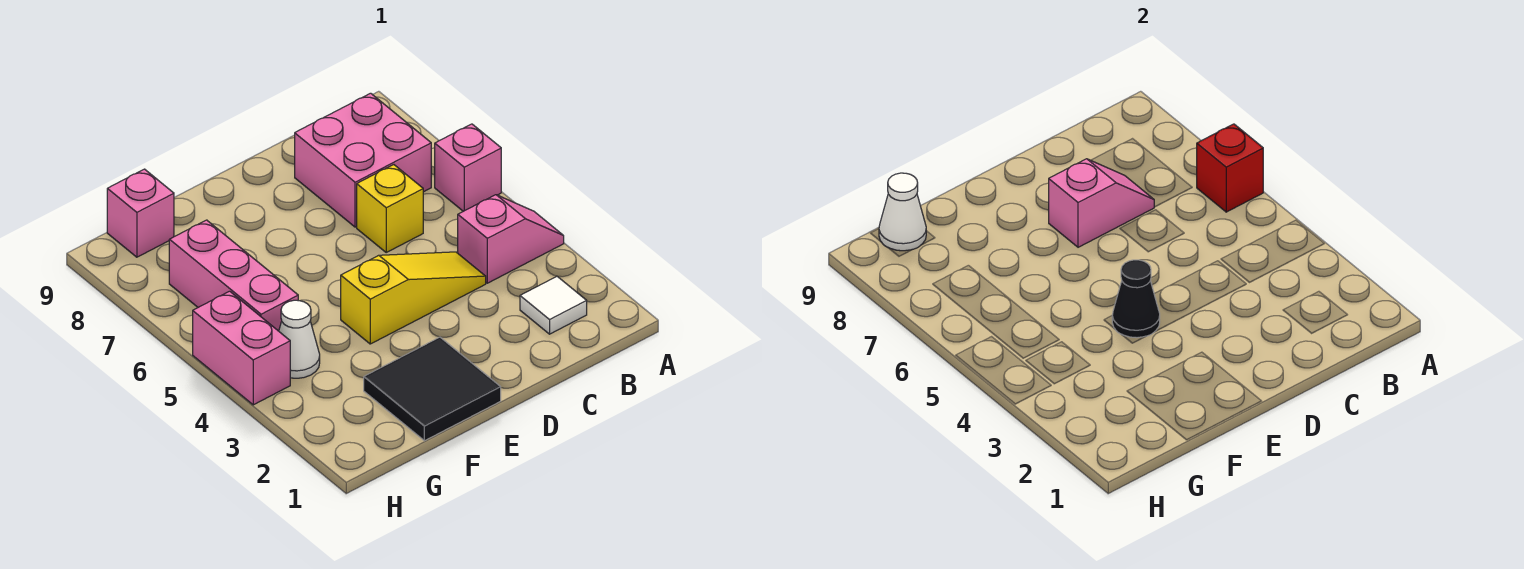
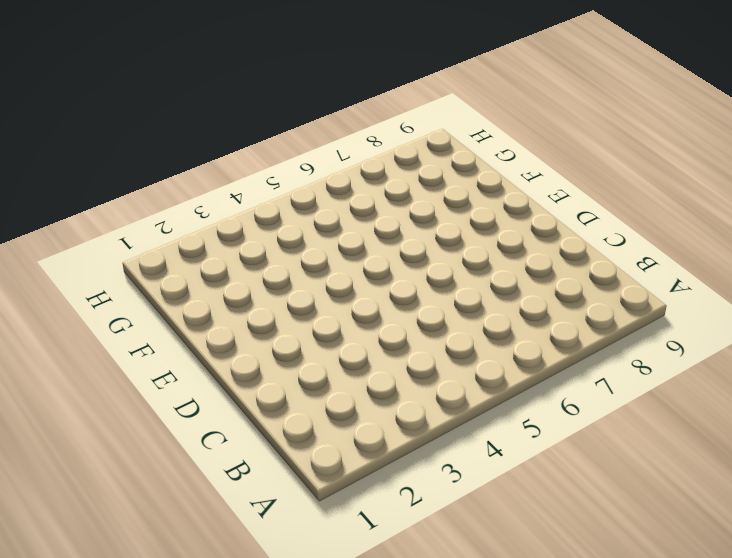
none -> pink slope A4:B4 level 1 top B
none -> pink brick A6 level 1
none -> white tile B2 level 1

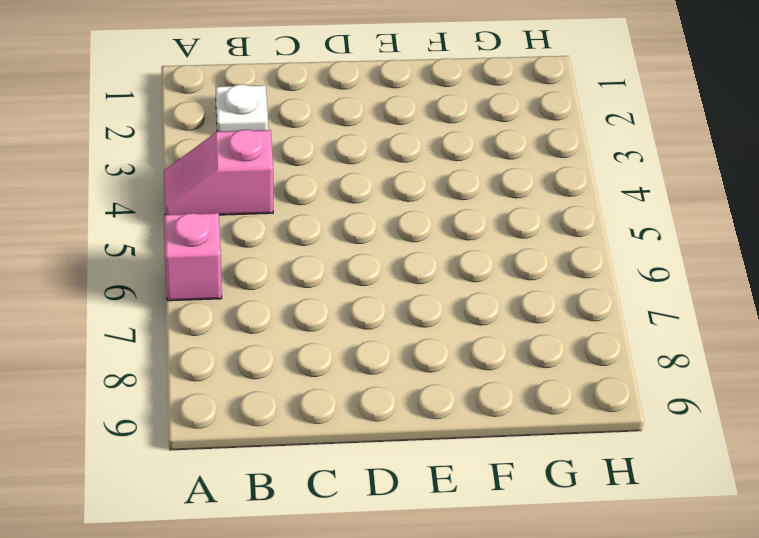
white plate B2 level 1 -> white tile B2 level 1
none -> pink brick B7:C8 level 1
none -> yellow slope C4:E4 level 1 top E
none -> yellow brick C6 level 1

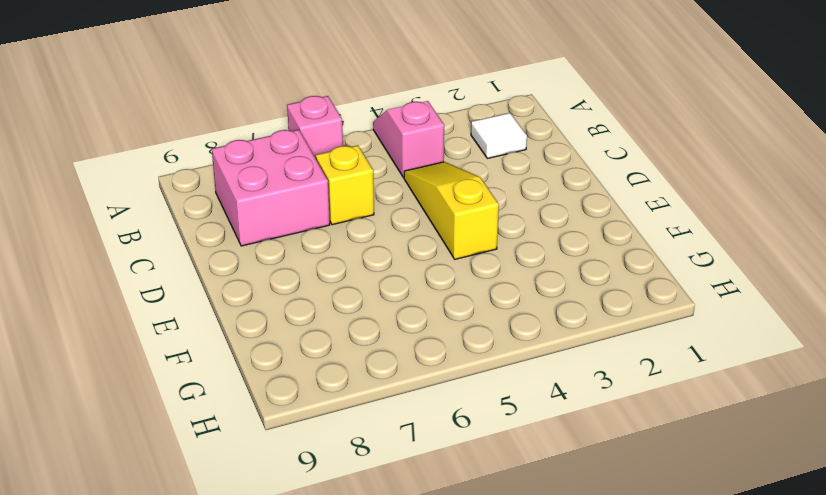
none -> black tile E1:F2 level 1
none -> white cone G4 level 1
none -> pink brick G5:G7 level 1

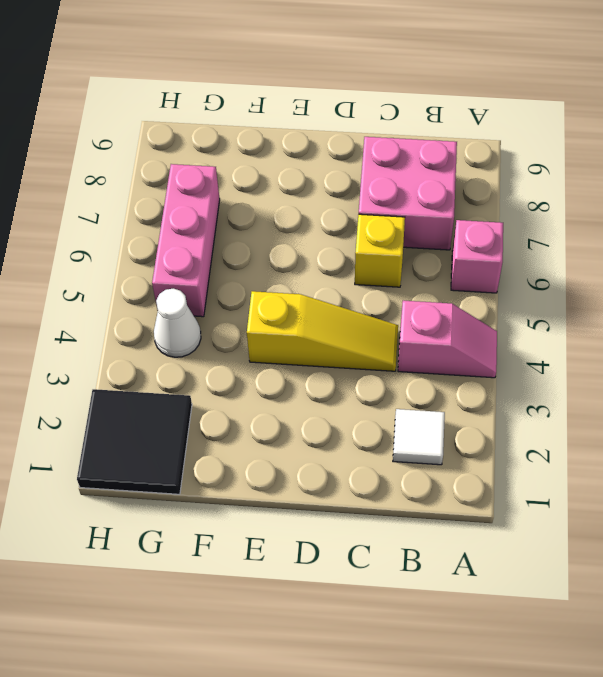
black tile G1:H2 level 1 -> black tile E1:F2 level 1
none -> pink brick G9 level 1
none -> pink brick H4:H5 level 1
none -> red brick A6 level 2

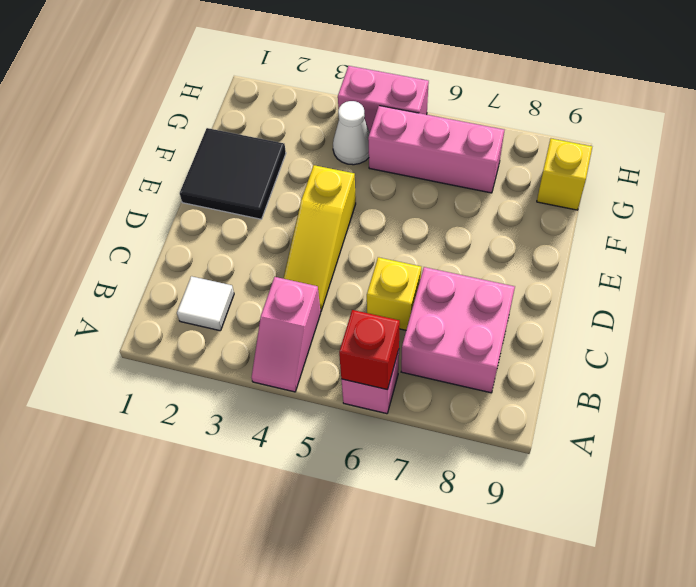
yellow brick G9 level 1 -> pink brick G9 level 1
none -> pink slope C7:D7 level 2 top D
none -> black cone E4 level 2
none -> white cone G9 level 2

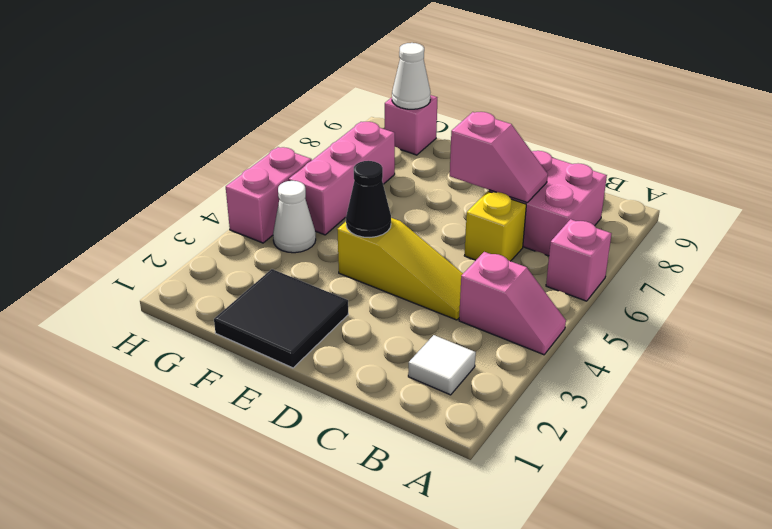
none -> red brick A6 level 2

